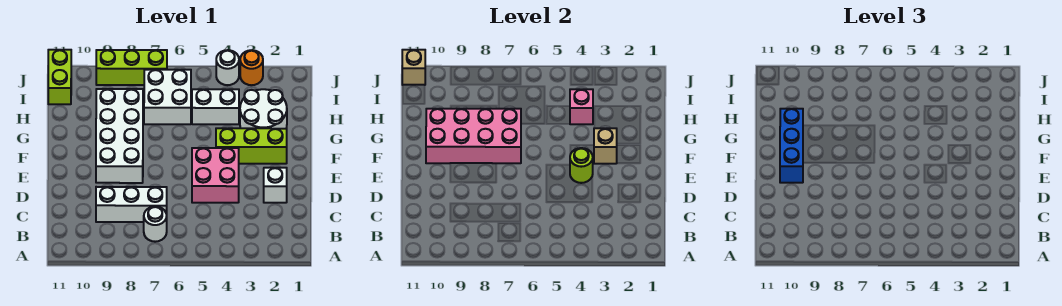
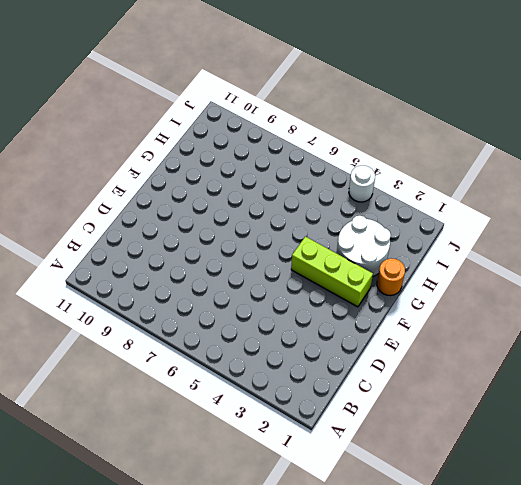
orange round brick G1 level 1 -> orange round brick J3 level 1
none -> white round brick B7 level 1
none -> white brick C7:C9 level 1
none -> white brick D2 level 1

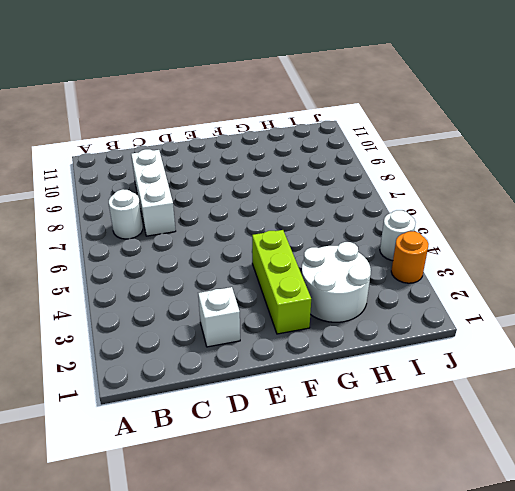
none -> pink brick D4:E5 level 1
none -> white brick E8:H9 level 1
none -> white brick H4:H5 level 1

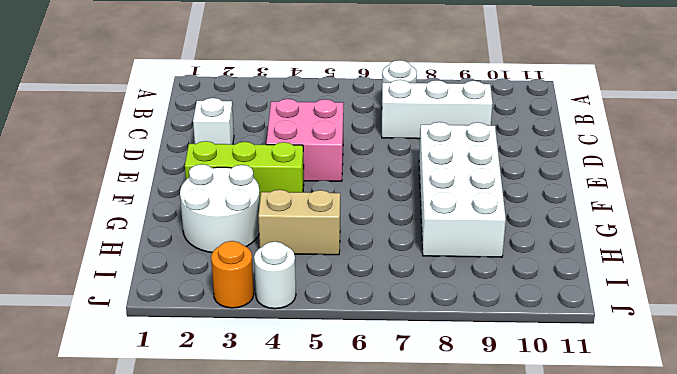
tan brick H4:H5 level 1 -> white brick H4:H5 level 1
none -> white brick H6:I7 level 1
none -> lime brick I11:J11 level 1
none -> lime brick J7:J9 level 1

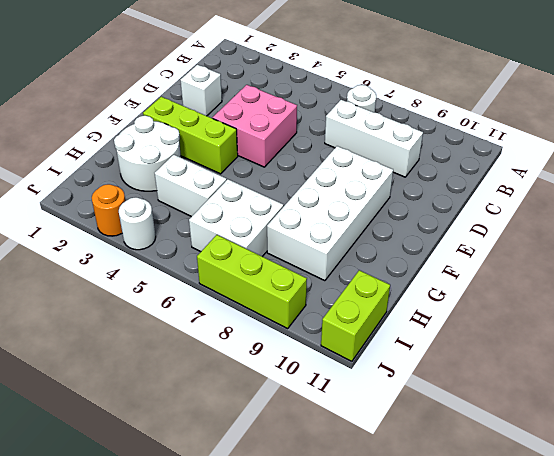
none -> lime round brick E4 level 2
none -> tan brick F3 level 2
none -> pink brick F7:G10 level 2

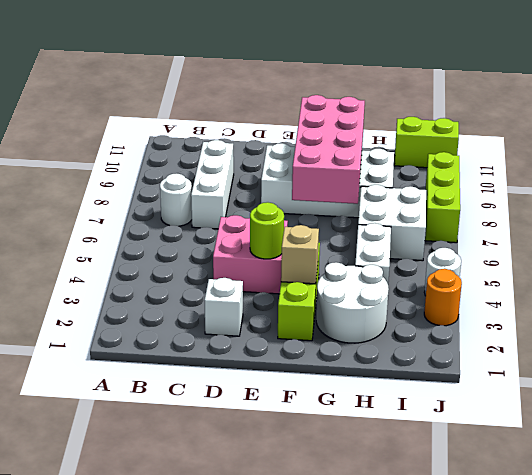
none -> pink brick H4 level 2
none -> tan brick J11 level 2
none -> blue brick E10:G10 level 3

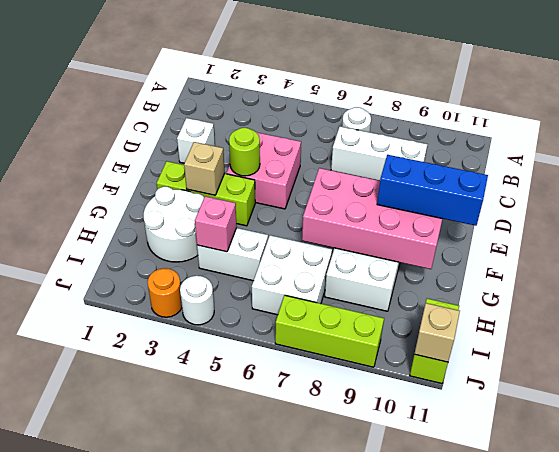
blue brick F9:F11 level 3 -> blue brick E10:G10 level 3

